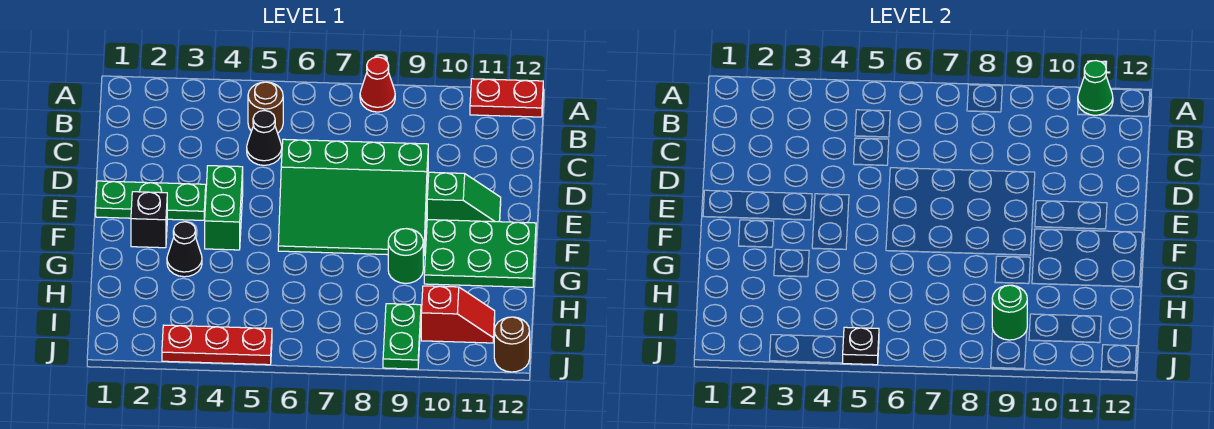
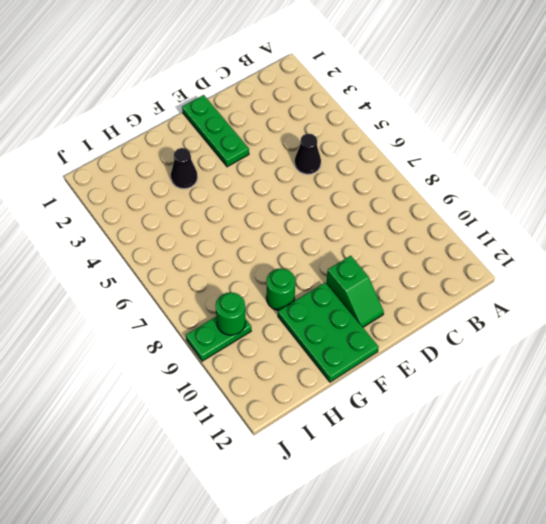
none -> red cone A8 level 1
none -> red plate A11:A12 level 1
none -> brown round brick B5 level 1

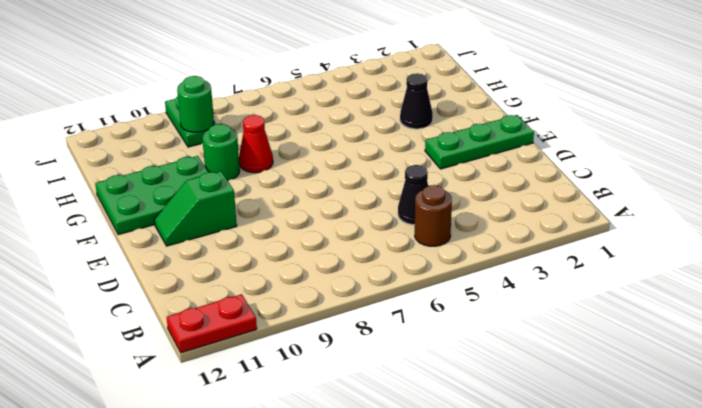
red cone G8 level 1 -> red cone A8 level 1
none -> green slope D6:F9 level 1 top D
none -> green brick E4:F4 level 1
none -> black brick F2 level 1

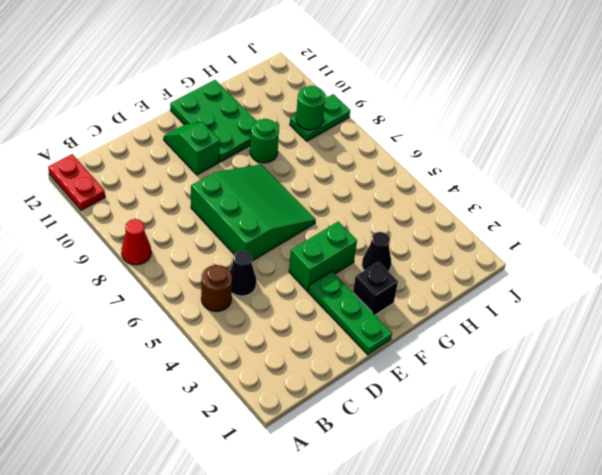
green slope D6:F8 level 1 top D -> green slope D6:F9 level 1 top D
none -> red slope I10:I11 level 1 top 10
none -> red plate J3:J5 level 1
none -> brown round brick J12 level 1

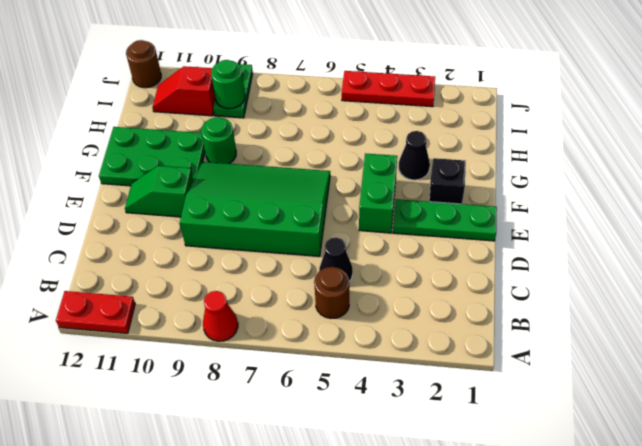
none -> green cone A11 level 2
none -> black plate J5 level 2

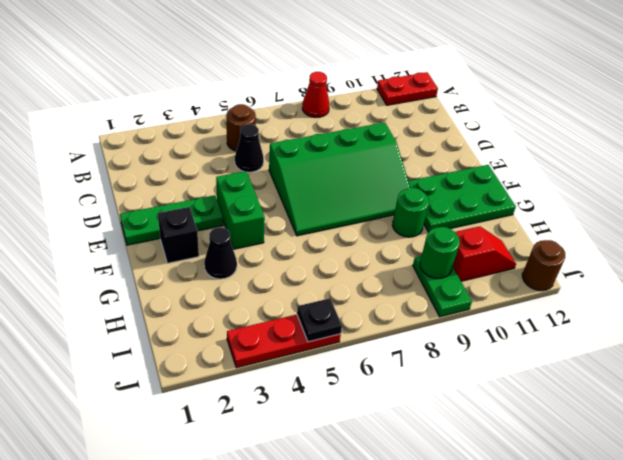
none -> green slope E10:E11 level 1 top 10
none -> green cone A11 level 2

